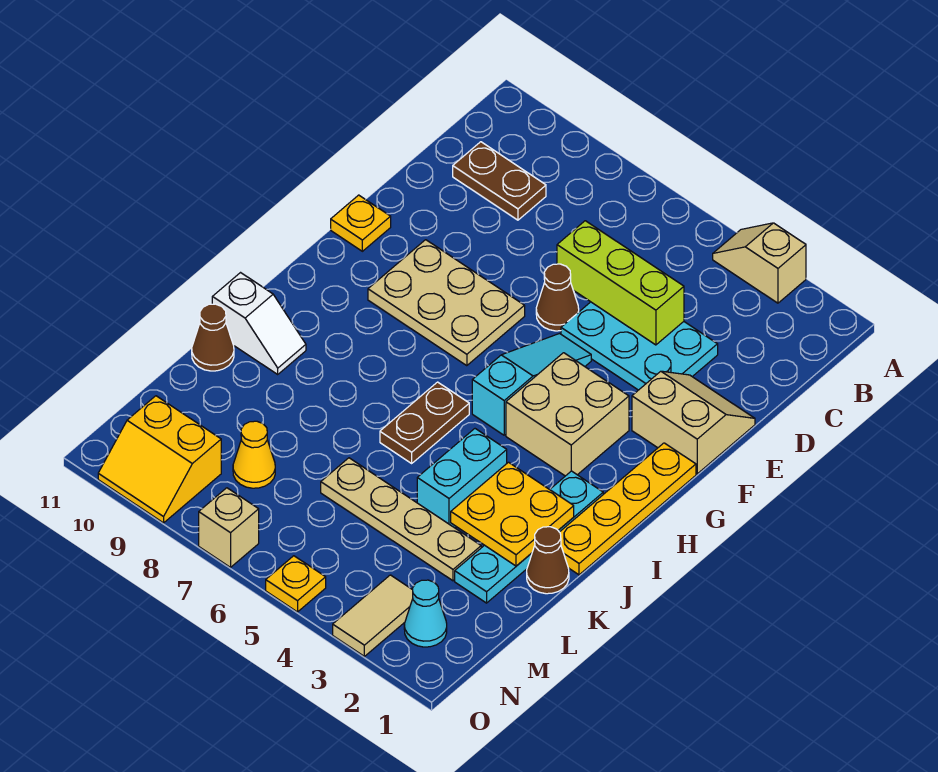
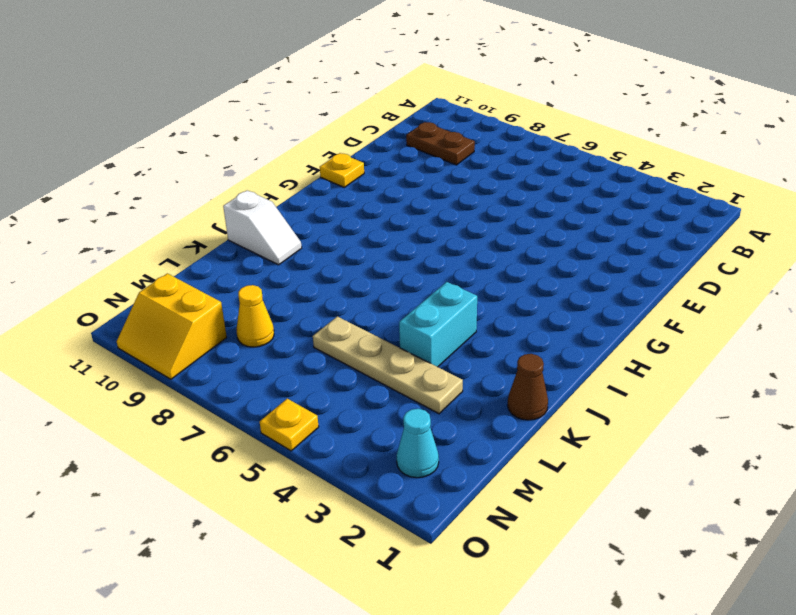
none -> tan slope A3:A4 level 1 top 3
none -> cyan plate D3:E5 level 1
none -> tan slope E1:F2 level 1 top F

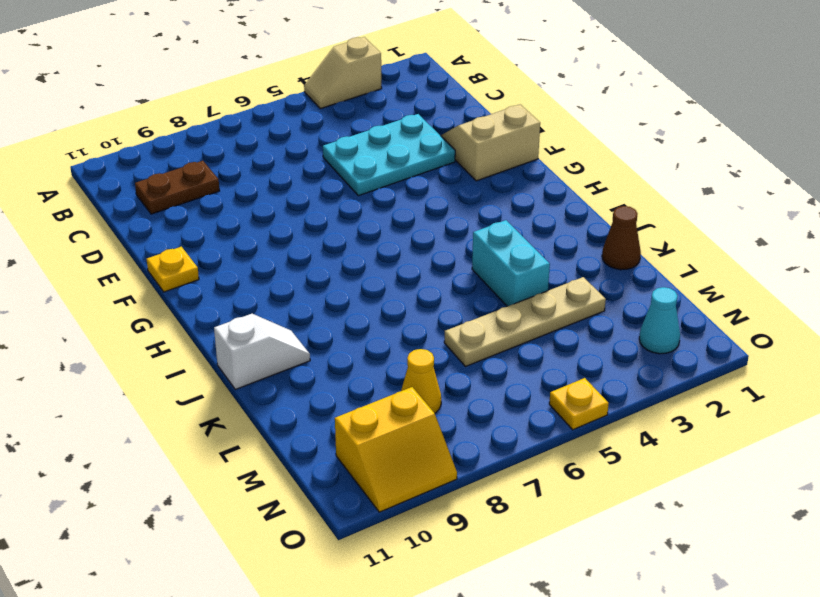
none -> brown cone E6 level 1
none -> cyan slope F5:H5 level 1 top H
none -> tan plate F7:G9 level 1

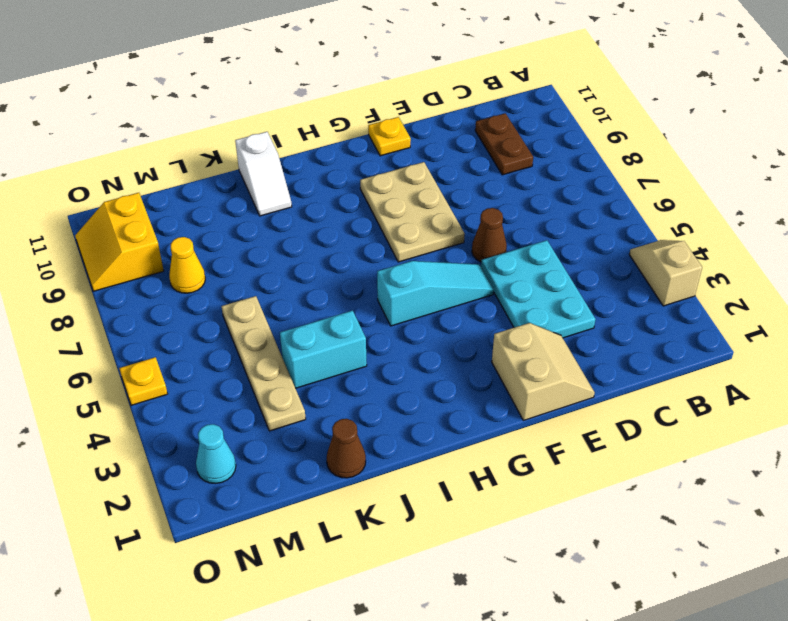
none -> yellow plate G1:J1 level 1
none -> tan brick G3:H4 level 1
none -> cyan plate I2:L2 level 1

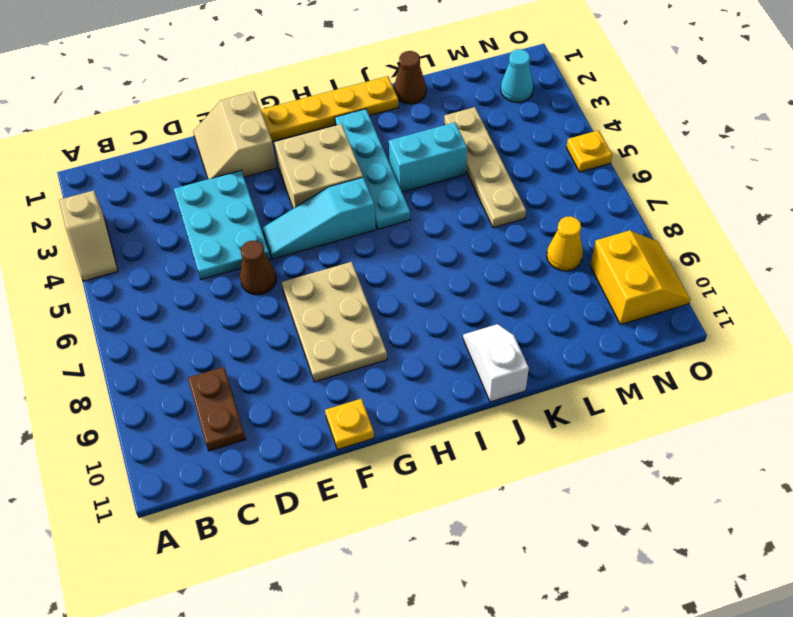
cyan plate I2:I5 level 1 -> cyan plate I2:L2 level 1
none -> brown plate I6:J6 level 1
none -> brown cone K11 level 1
none -> tan tile N3:O3 level 1

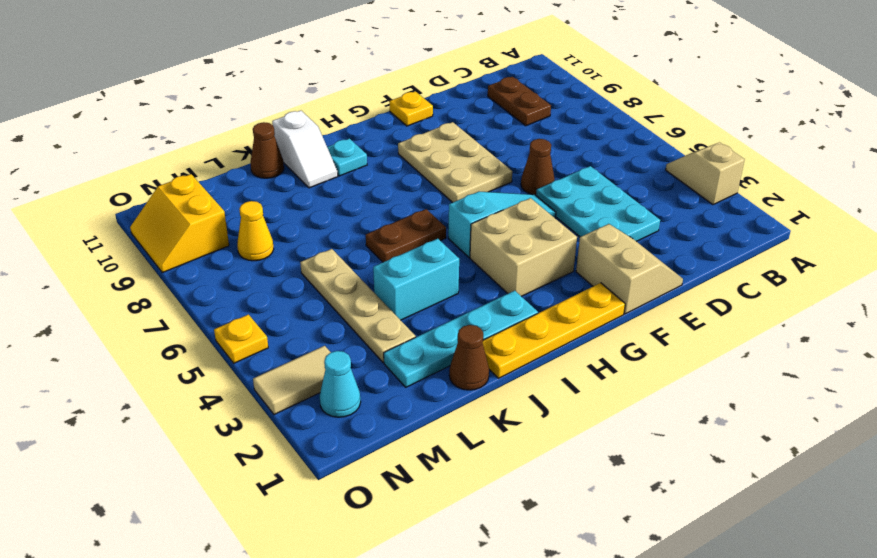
cyan plate I10 level 1 -> none
none -> tan brick O7 level 1
none -> lime brick D4:D6 level 2
none -> yellow plate J2:K3 level 2

